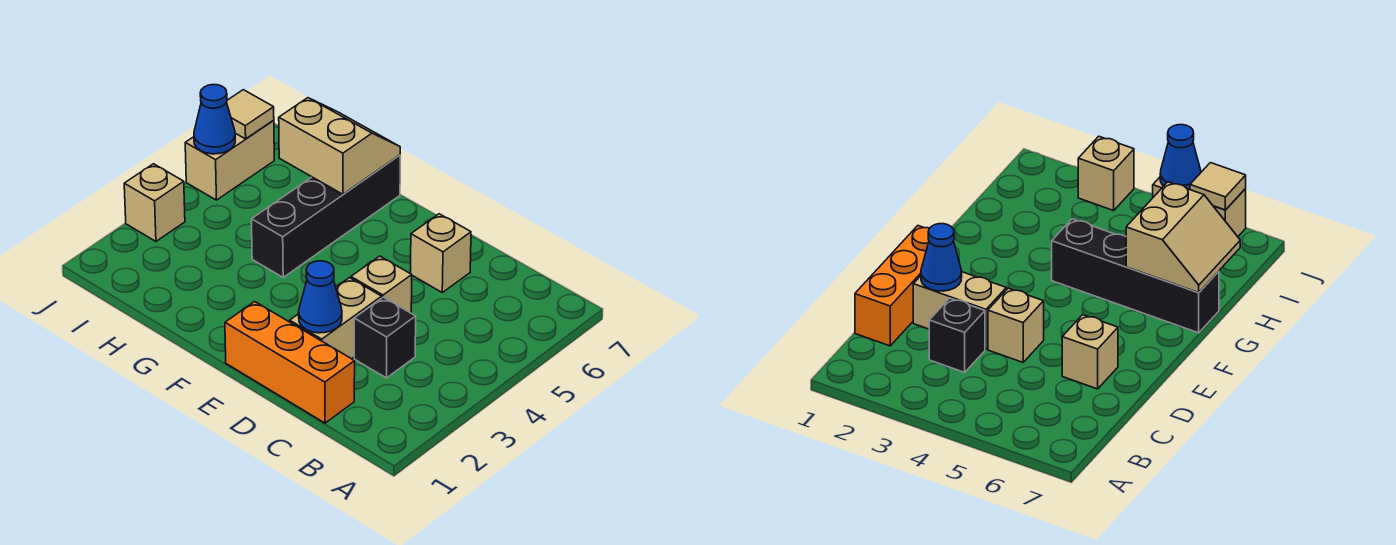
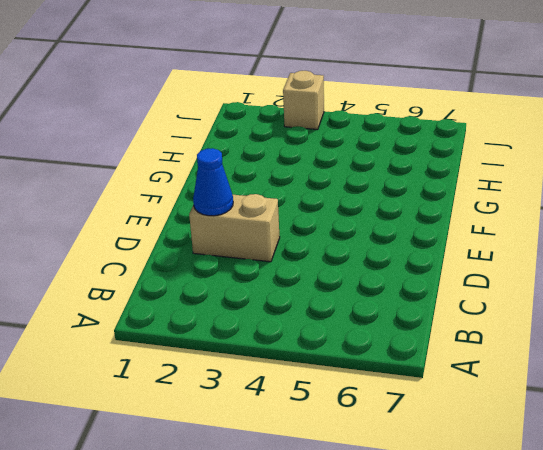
none -> orange brick C1:E1 level 1
none -> black brick C3 level 1
none -> tan brick D4 level 1

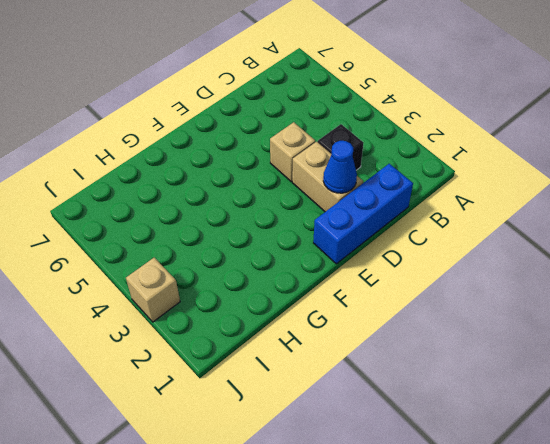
blue brick C1:E1 level 1 -> orange brick C1:E1 level 1
none -> tan brick D6 level 1
none -> black brick G4:G7 level 1
none -> tan brick J5:J6 level 1

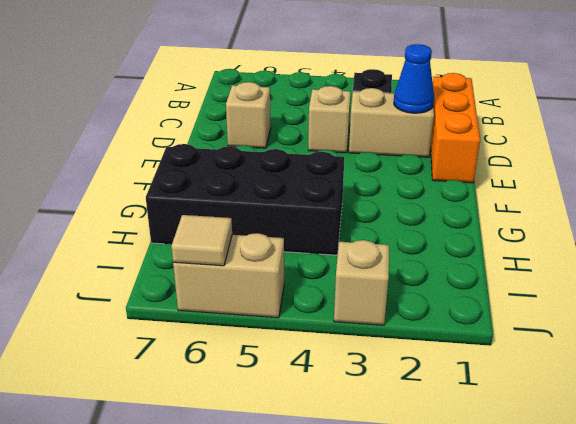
black brick G4:H7 level 1 -> black brick G4:G7 level 1
none -> tan slope G6:H7 level 2 top 6
none -> blue cone J5 level 2

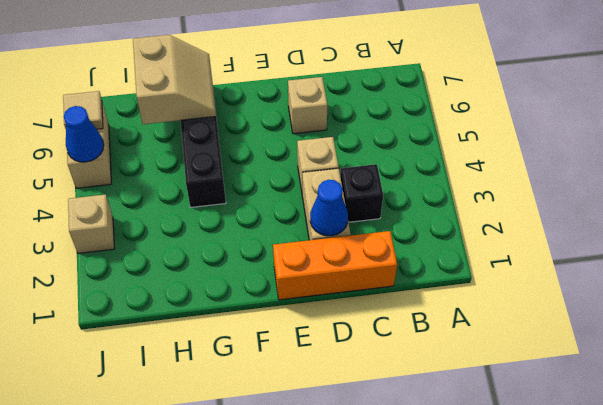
tan slope G6:H7 level 2 top H -> tan slope G6:H7 level 2 top 6

